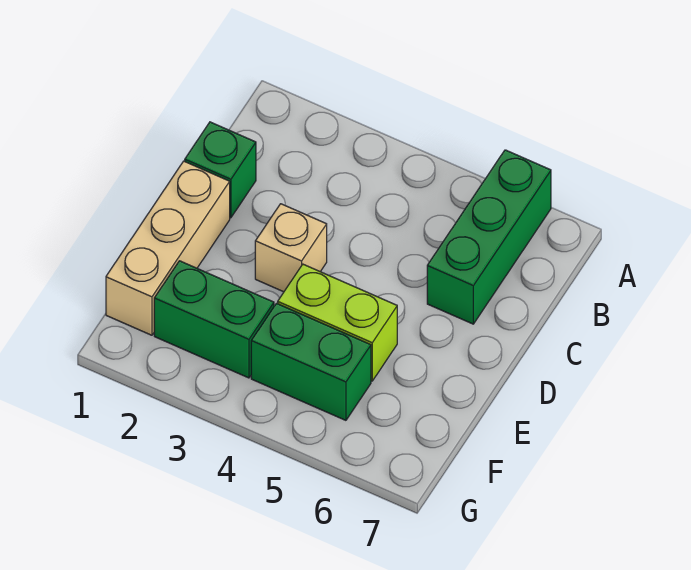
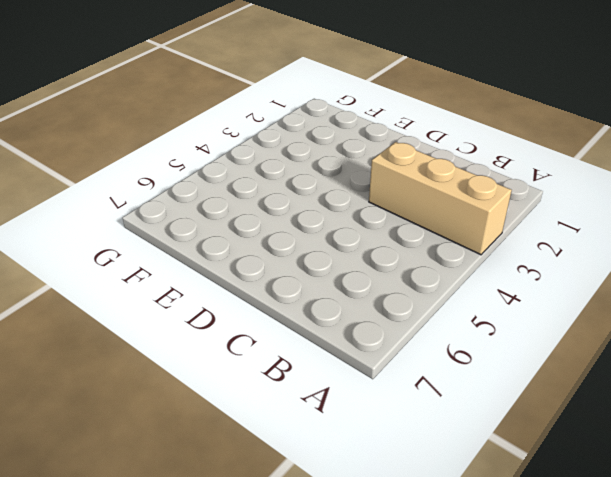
tan brick A3:C3 level 1 -> tan brick D1:F1 level 1
none -> green brick A6:C6 level 1
none -> green brick C1 level 1

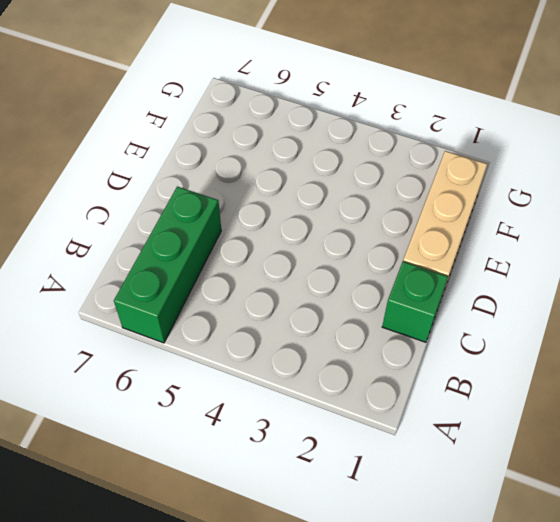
none -> tan brick D3 level 1
none -> lime brick E4:E5 level 1

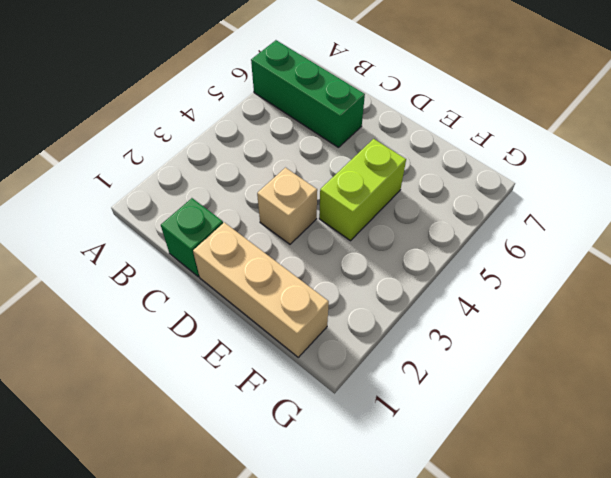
none -> green brick F2:F3 level 1
none -> green brick F4:F5 level 1

